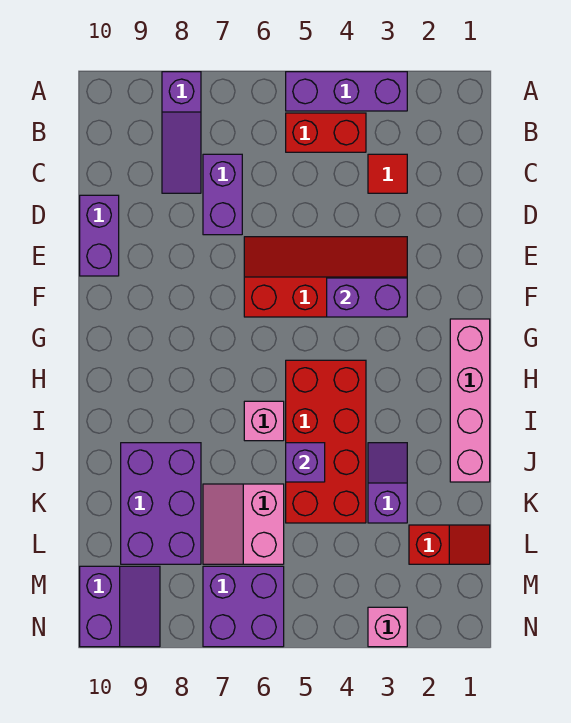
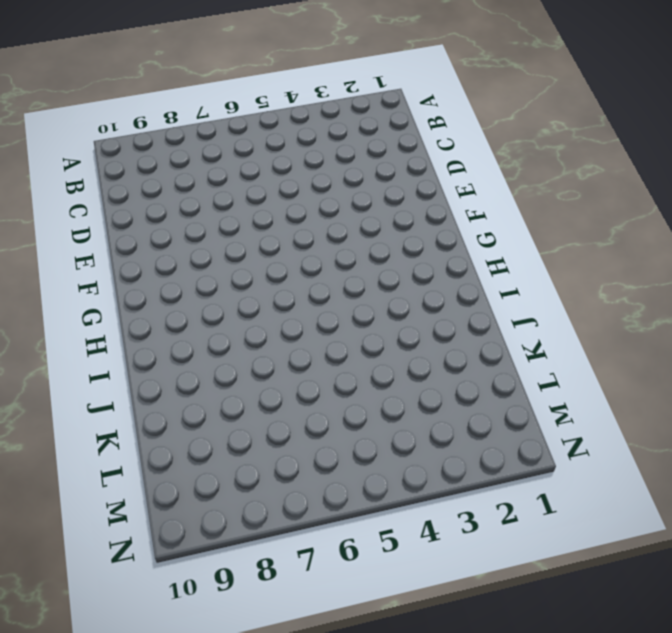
none -> purple brick A3:A5 level 1
none -> purple slope A8:C8 level 1 top A
none -> red brick B4:B5 level 1

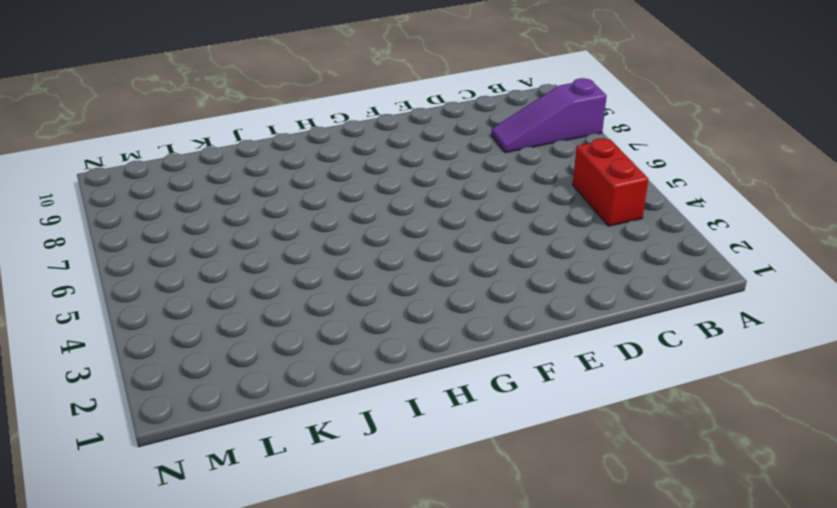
none -> purple brick A3:A5 level 1
none -> red tile C3 level 1
none -> purple brick C7:D7 level 1

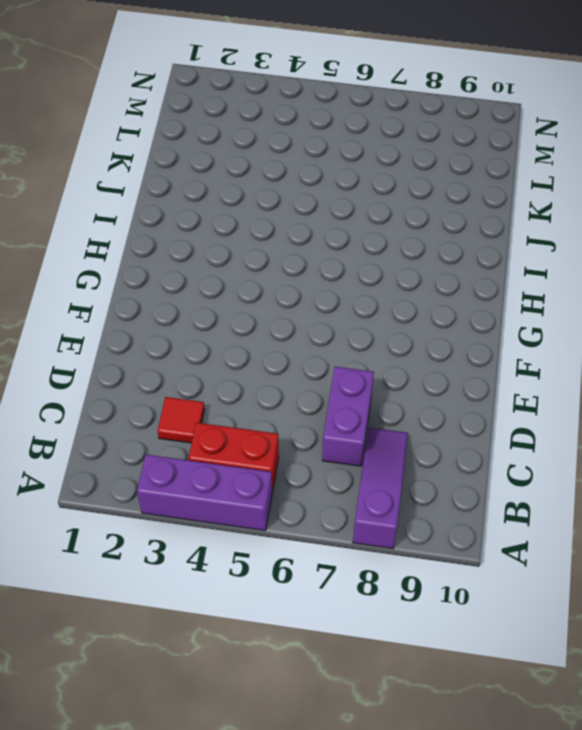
none -> purple brick D10:E10 level 1
none -> red slope E3:F6 level 1 top F
none -> pink brick G1:J1 level 1

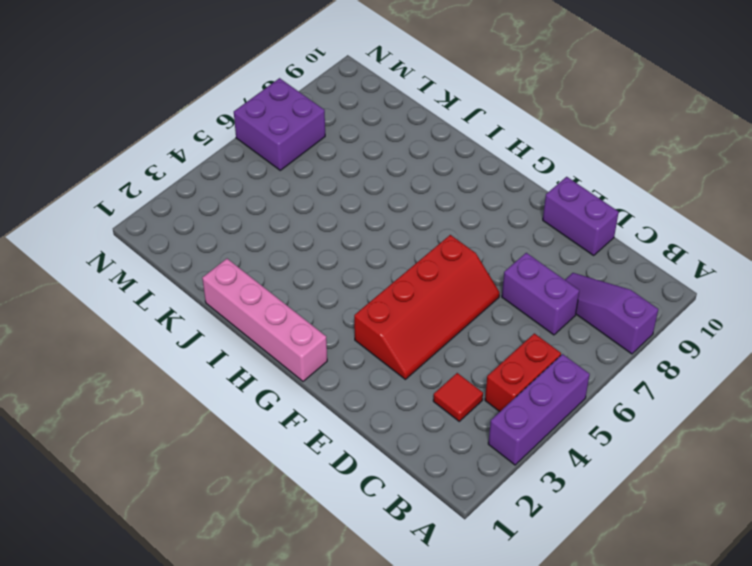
none -> red brick H4:K5 level 1
none -> pink brick I6 level 1
none -> purple slope J3:K3 level 1 top K

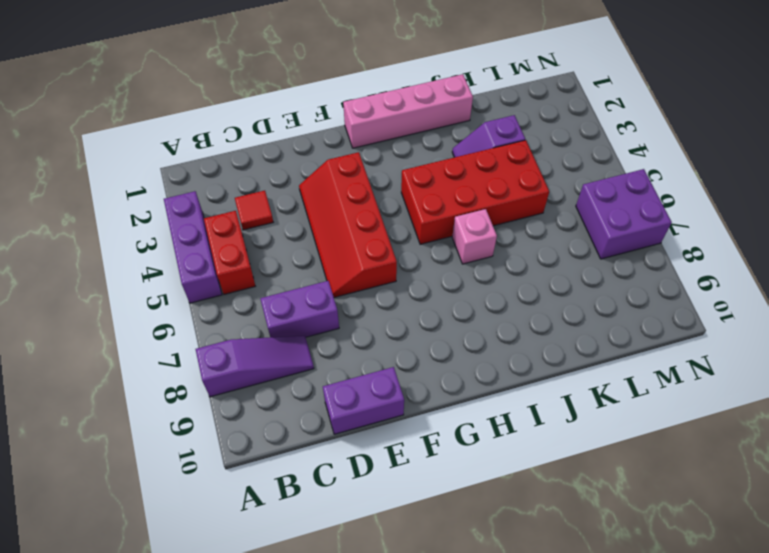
none -> purple brick J8:L9 level 1
none -> pink slope K6:L7 level 1 top 6
none -> red slope L1:L2 level 1 top 2

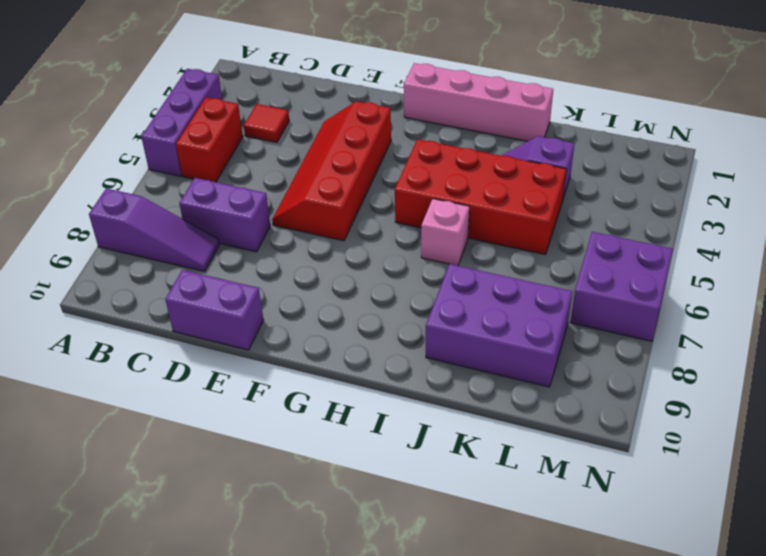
none -> pink slope K6:L7 level 1 top 6
none -> red slope L1:L2 level 1 top 2
none -> purple slope M9:N10 level 1 top 10

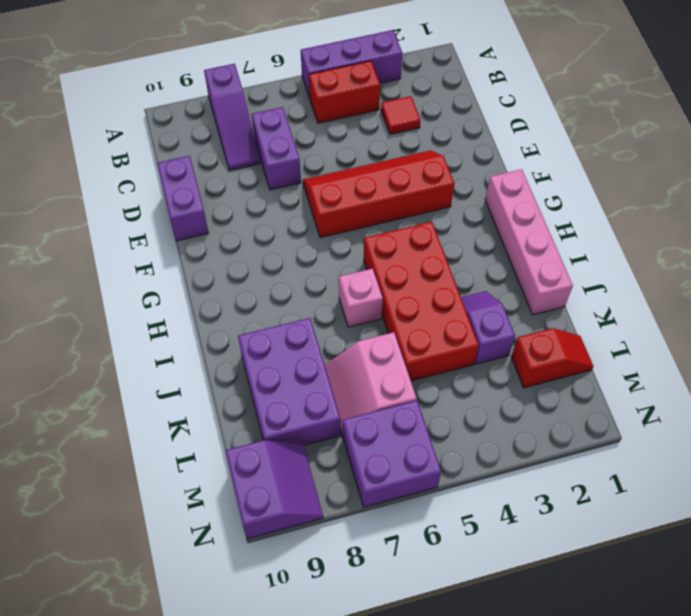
none -> pink brick N3 level 1
none -> purple brick F3:F4 level 2
none -> purple brick J5 level 2

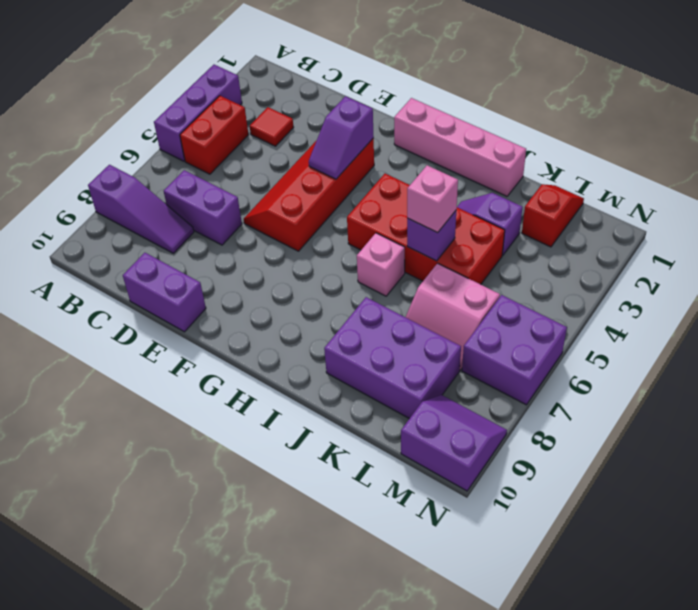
purple slope F3:F4 level 2 top 3 -> purple brick F3:F4 level 2
pink brick J5 level 3 -> pink brick N3 level 1

